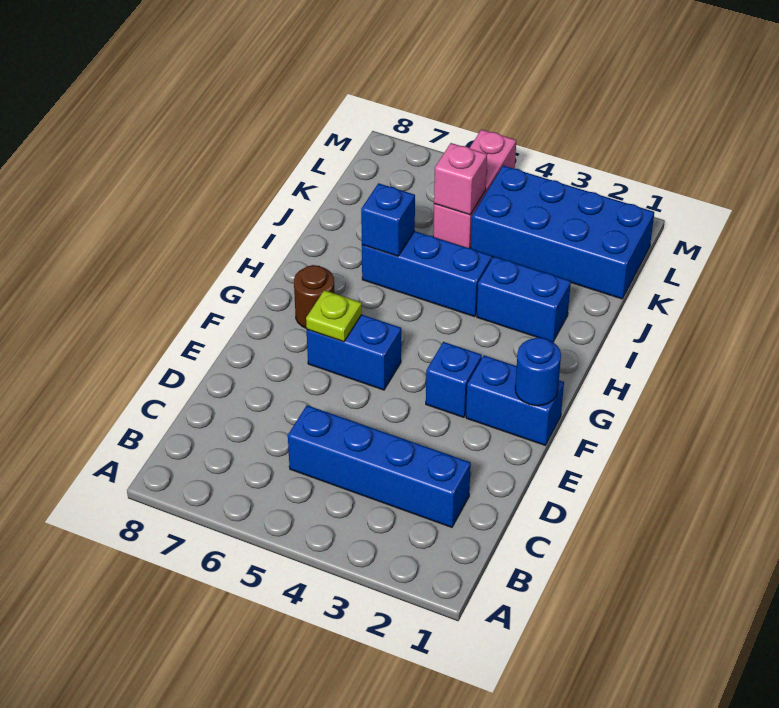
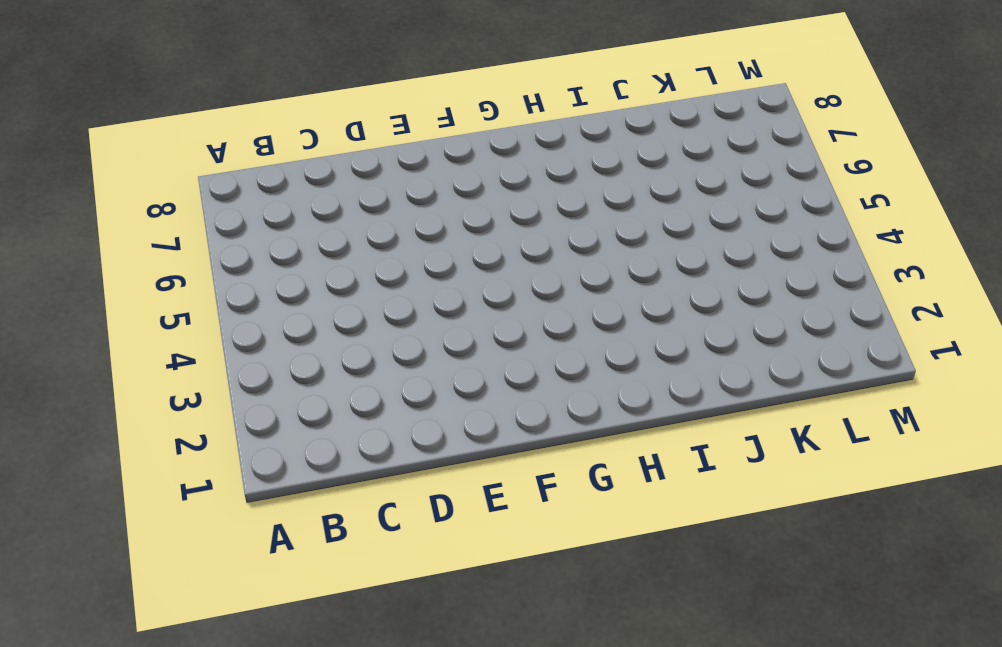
none -> blue brick C2:C5 level 1
none -> blue brick F1:F2 level 1
none -> blue brick F3 level 1

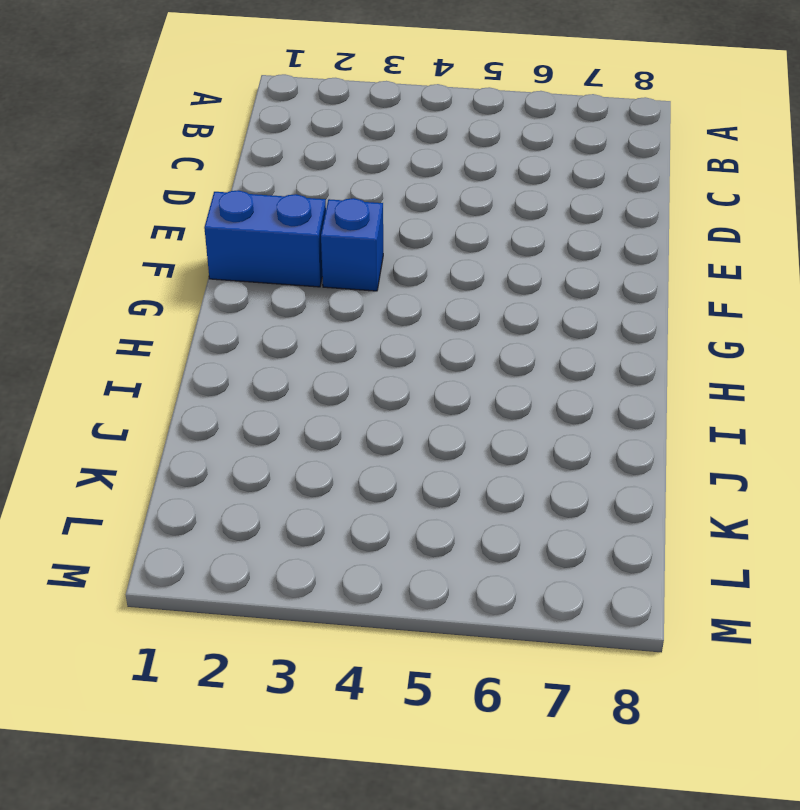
none -> blue brick C2:C5 level 1
none -> blue brick F5:F6 level 1
none -> brown round brick G7 level 1

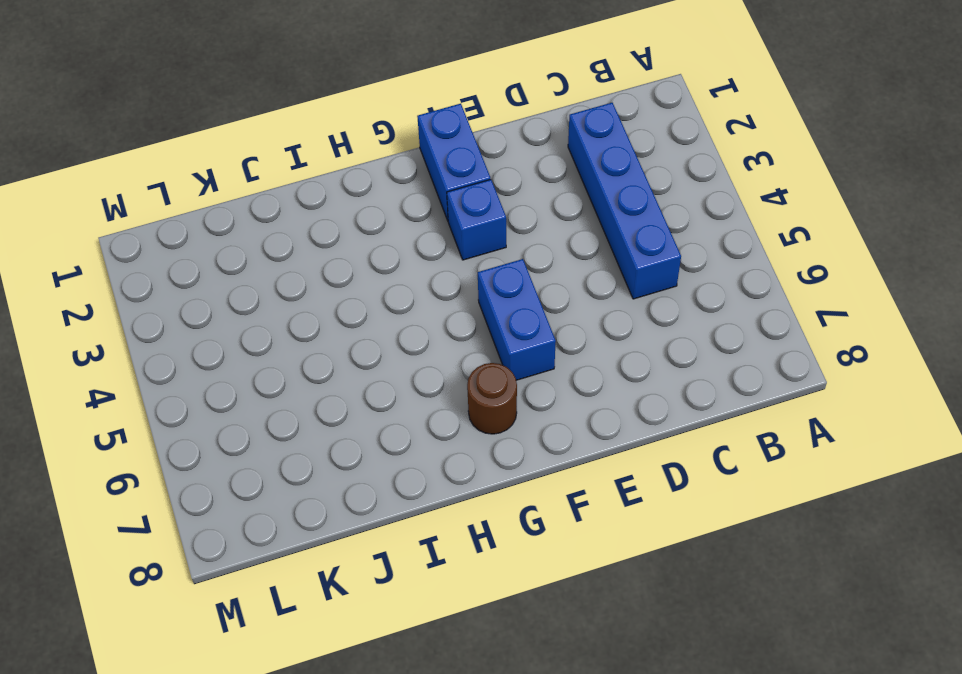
none -> blue brick I2:I3 level 1
none -> blue brick I4:I6 level 1
none -> blue brick K1:L4 level 1

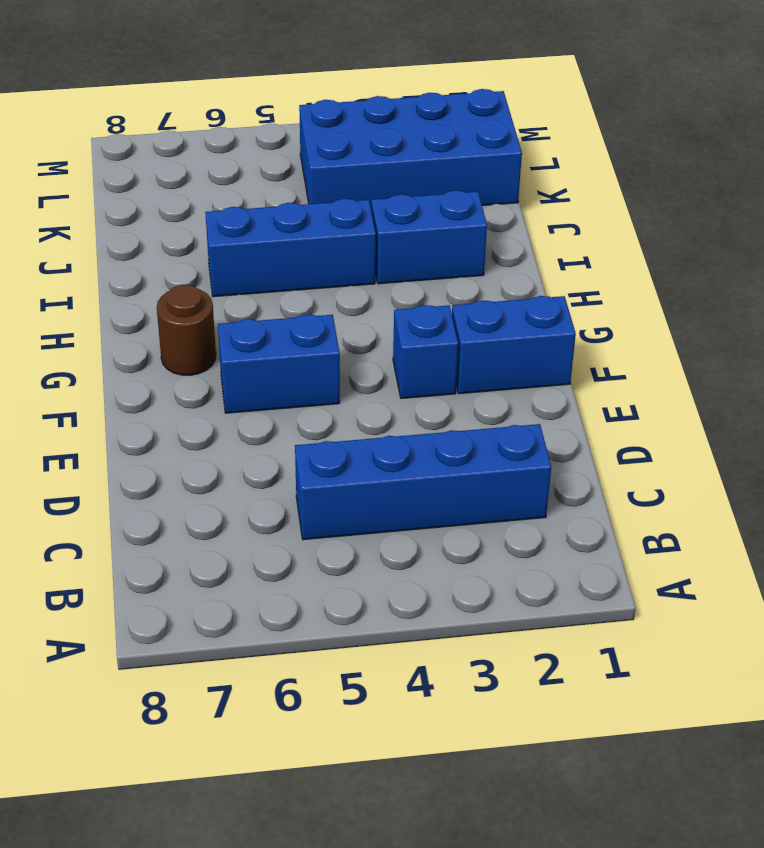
none -> pink brick K5:M5 level 1
none -> blue round brick F1 level 2
none -> lime plate F6 level 2

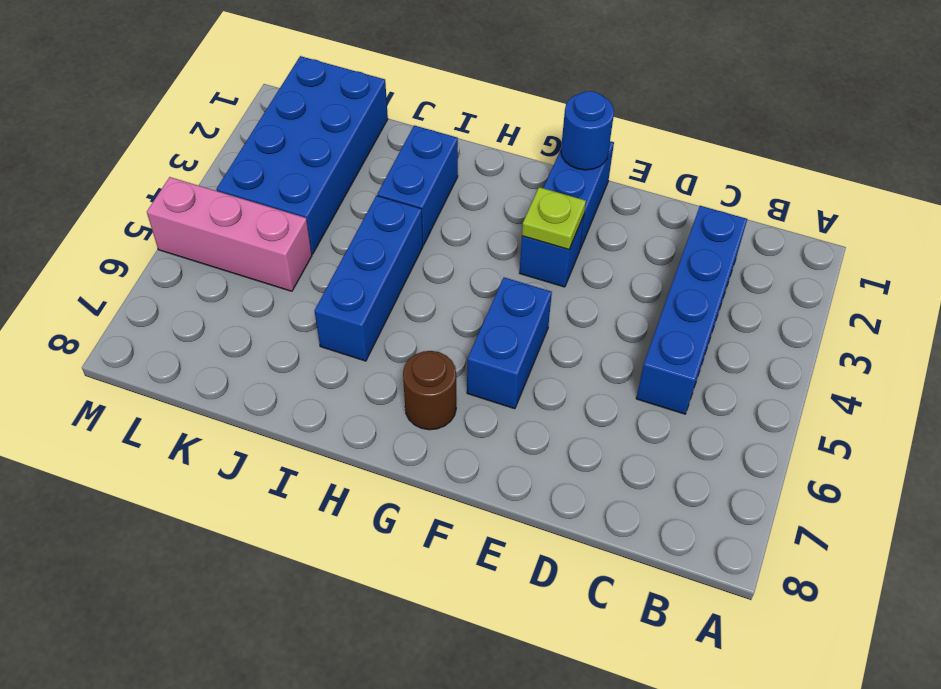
lime plate F3 level 2 -> lime plate F6 level 2
none -> blue brick I6 level 2
none -> pink brick K5 level 2

